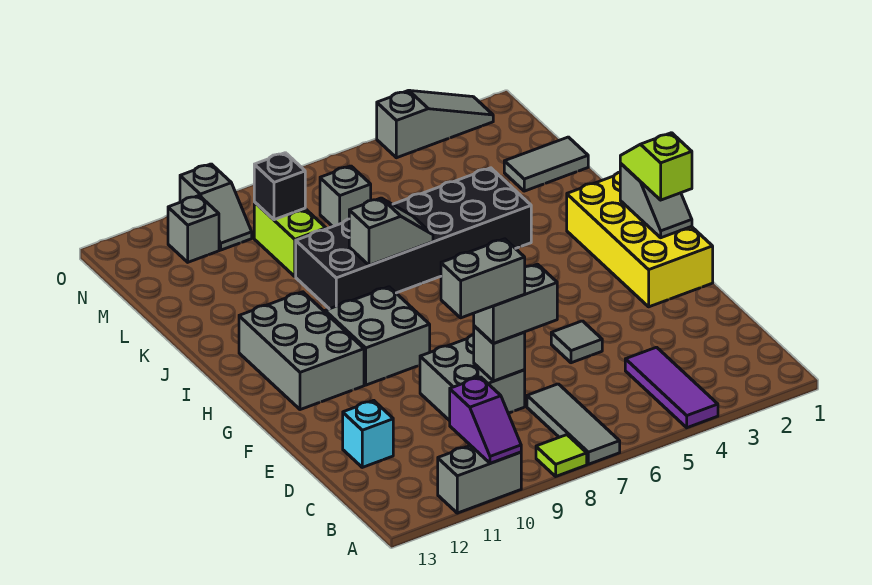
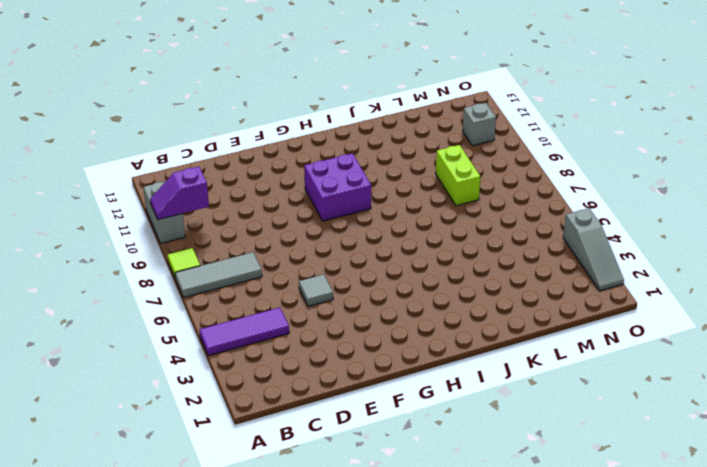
purple brick G9:H10 level 1 -> grey brick G9:H10 level 1
lime brick L8:L9 level 1 -> lime brick L9:M9 level 1
none -> grey brick D8:E9 level 1
none -> cyan brick D12 level 1
none -> yellow brick F1:I2 level 1

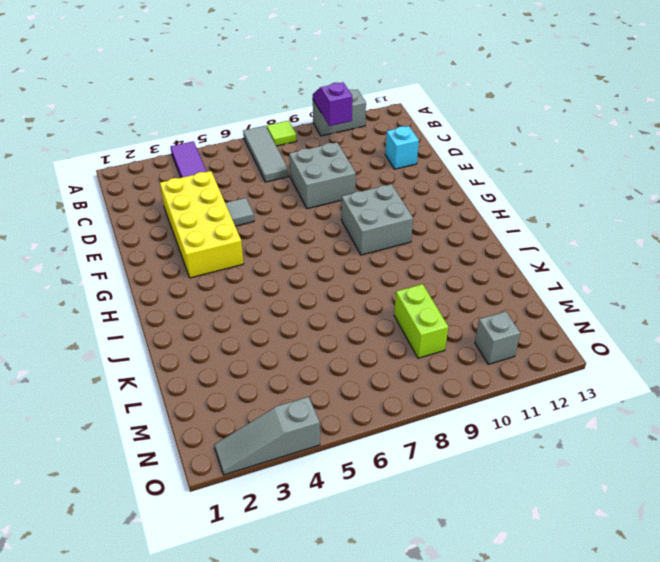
yellow brick D3:G4 level 1 -> yellow brick F1:I2 level 1
none -> grey brick G11:I12 level 1
none -> black brick J4:K9 level 1
none -> grey tile L1:L2 level 1

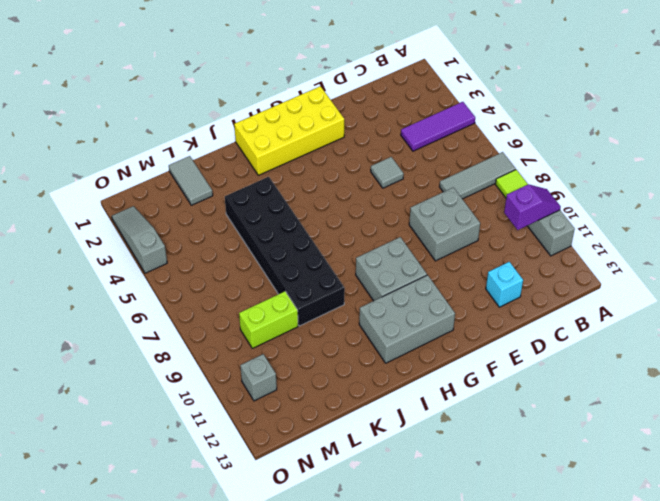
none -> grey brick M7 level 1
none -> grey slope N10:O10 level 1 top O
none -> grey brick D8 level 2

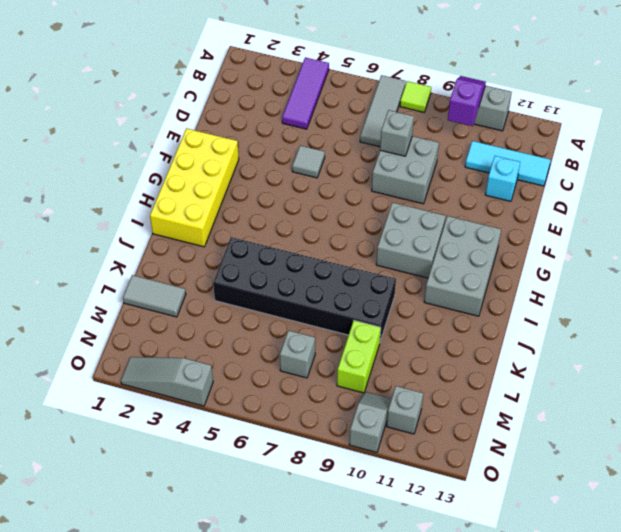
cyan tile C11:C13 level 1 -> none
none -> grey slope G1:H1 level 2 top H
none -> grey slope J7:J8 level 2 top 8
none -> black brick M9 level 2

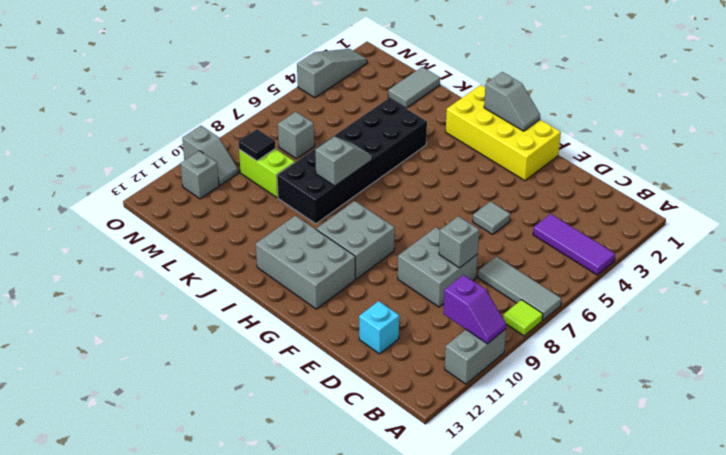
black tile M9 level 2 -> black brick M9 level 2
none -> grey brick D7:D8 level 3
none -> lime slope G1:H1 level 3 top G
none -> grey brick D8:D9 level 4

